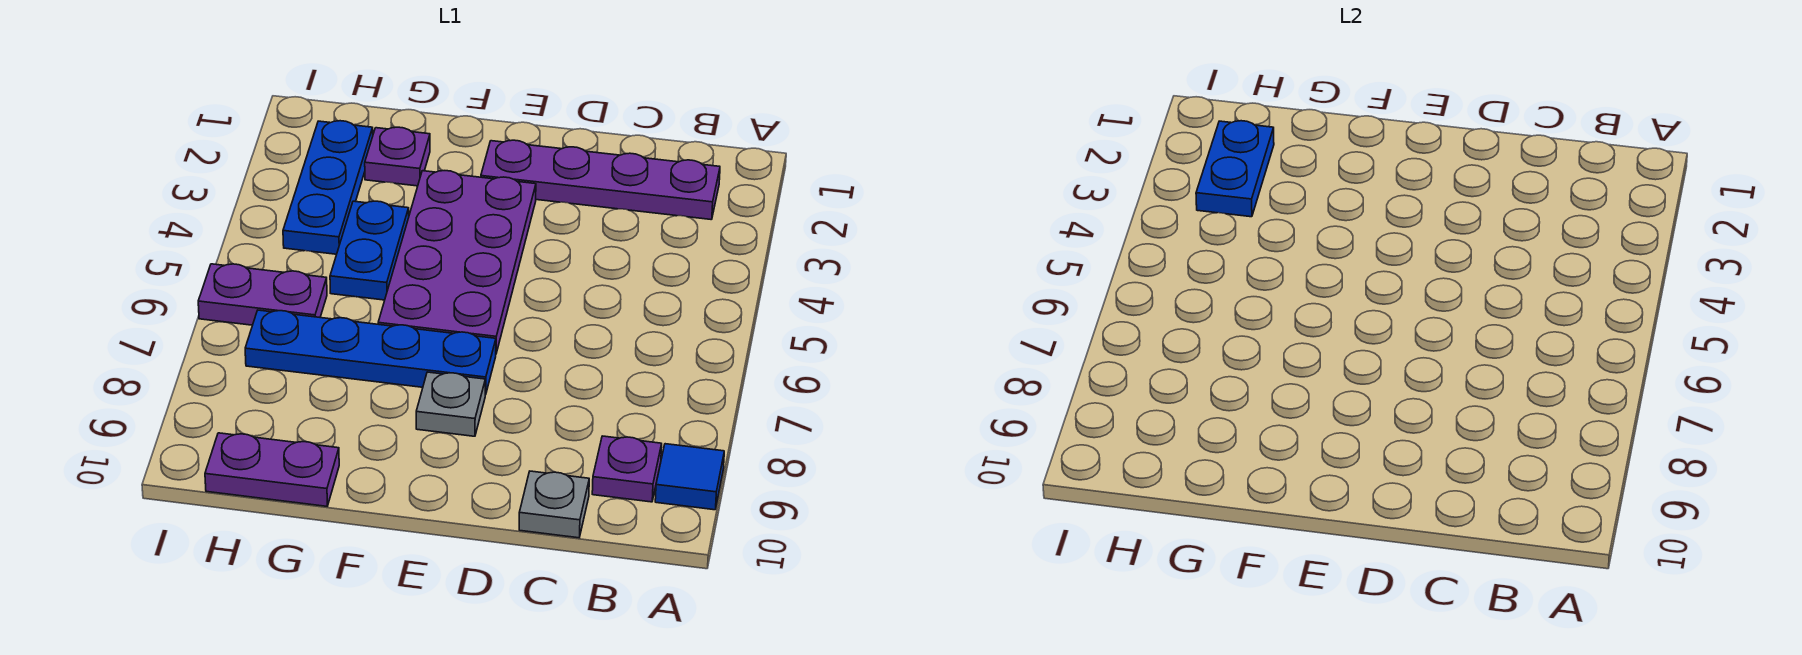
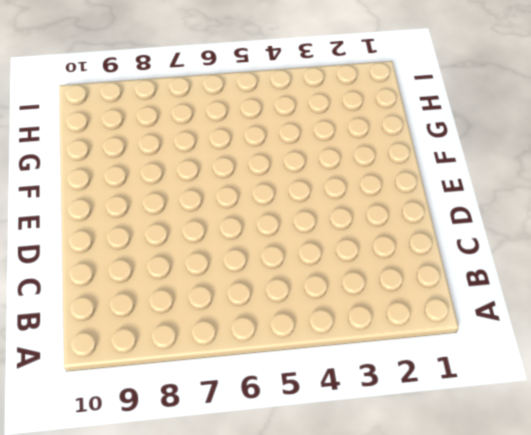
none -> blue tile A9 level 1
none -> purple plate B2:E2 level 1
none -> purple plate B9 level 1

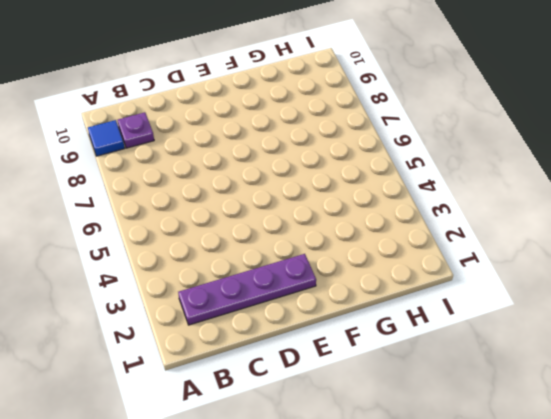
none -> grey plate C10 level 1
none -> purple plate E3:F6 level 1
none -> blue plate E7:H7 level 1

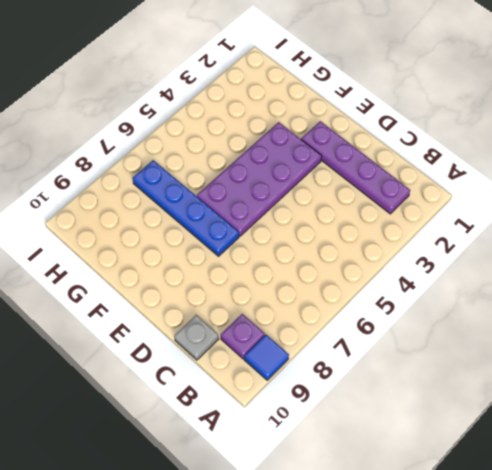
none -> grey plate E8 level 1
none -> purple plate G2 level 1
none -> blue plate G4:G5 level 1

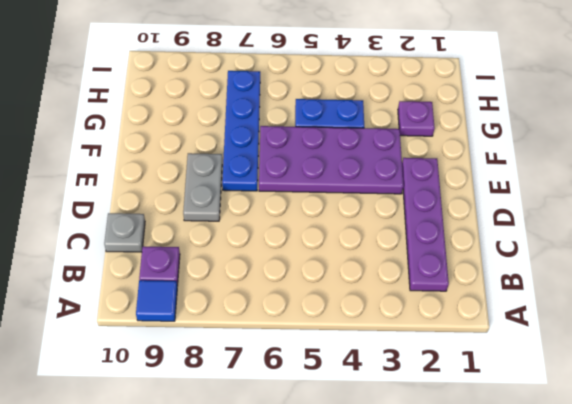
grey plate D8:E8 level 1 -> grey plate E8 level 1
none -> purple plate G10:H10 level 1
none -> blue plate H2:H4 level 1
none -> purple plate H6:I6 level 1

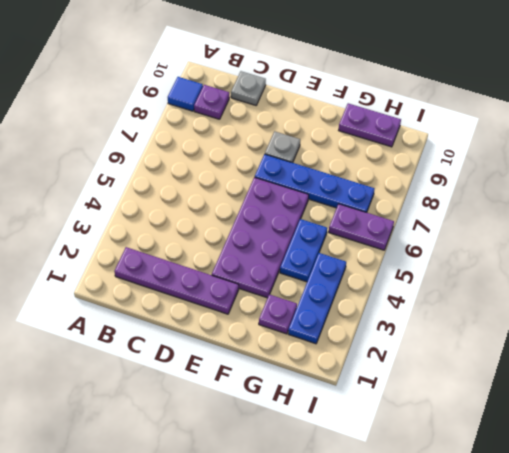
none -> blue plate H2:H3 level 2

